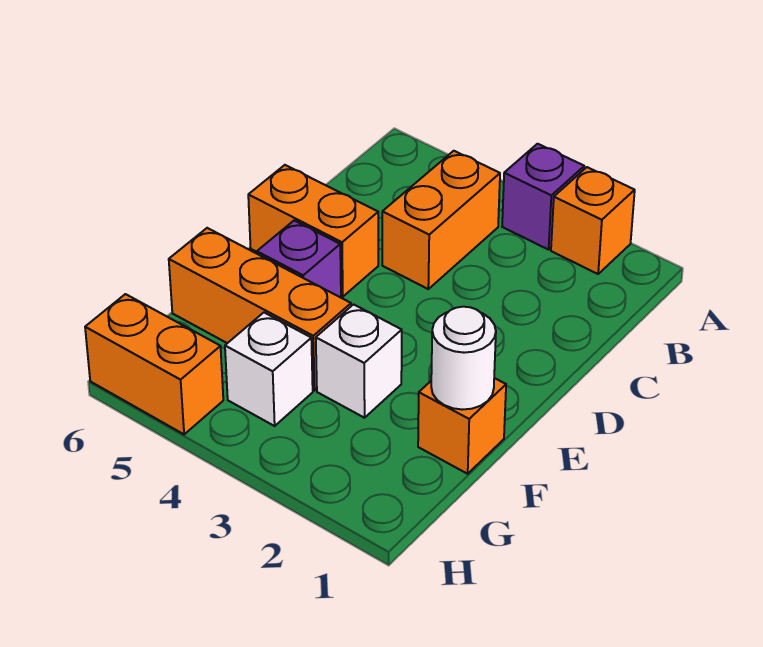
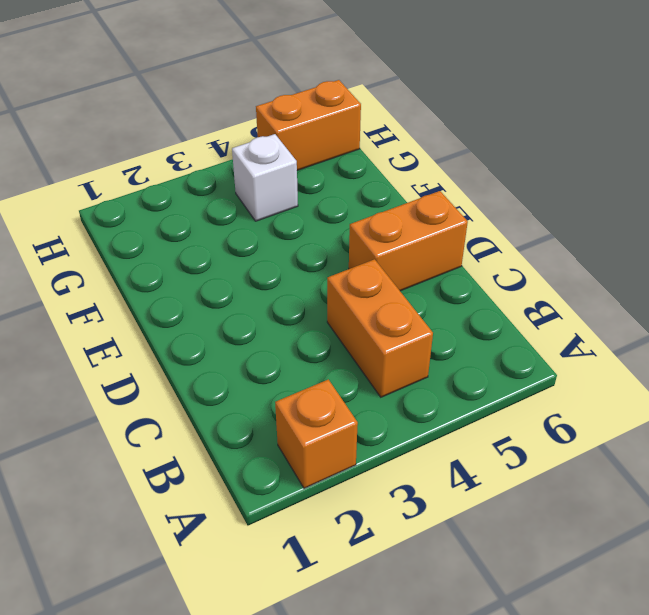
none -> purple brick A3 level 1
none -> purple brick E5 level 1

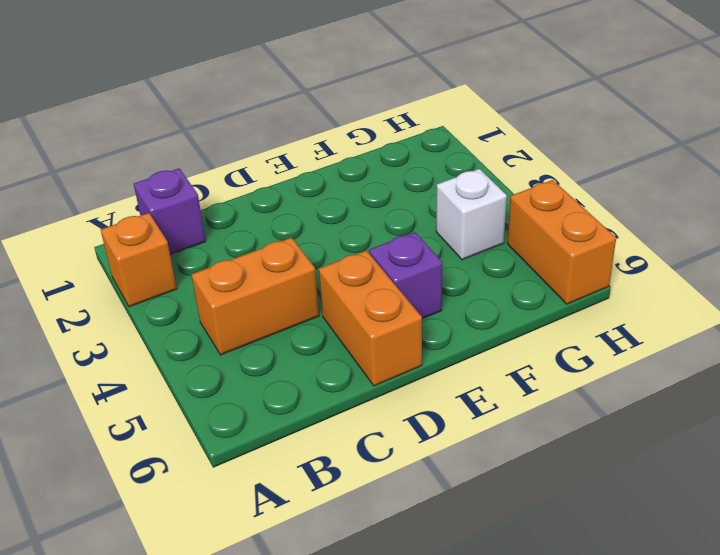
purple brick B1 level 1 -> purple brick A3 level 1
none -> orange brick F1 level 1
none -> white brick F3 level 1

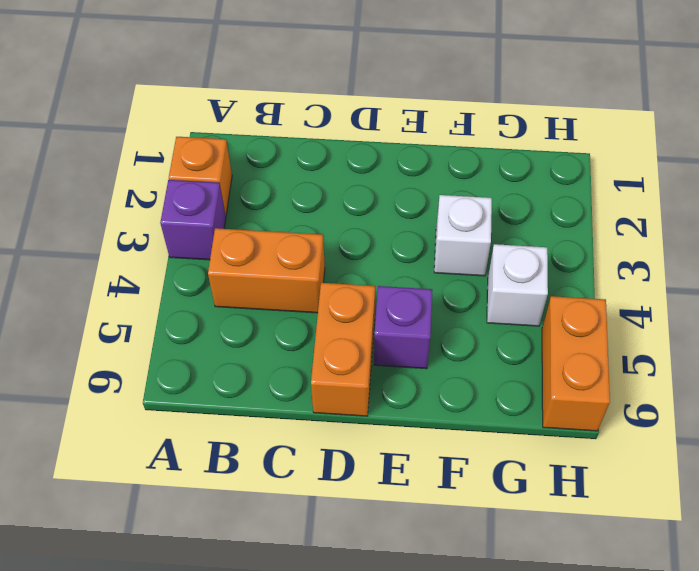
none -> orange brick F1 level 1
none -> orange brick F4:F6 level 1

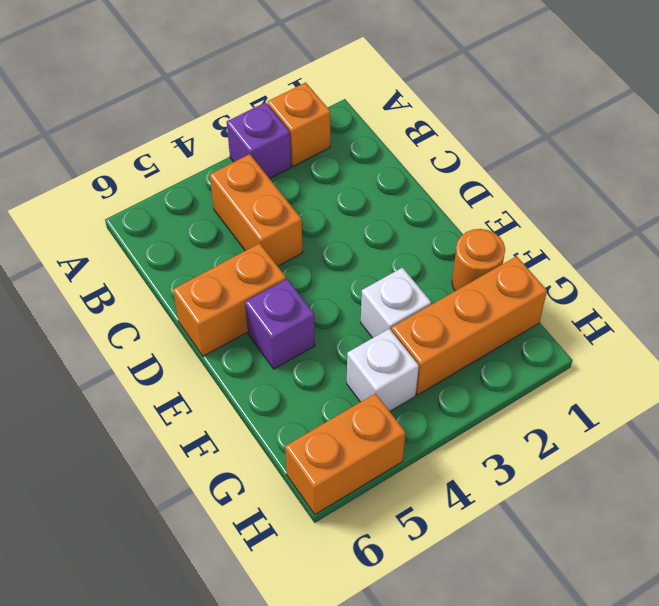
orange round brick F1 level 1 -> orange brick F1 level 1
orange brick G1:G3 level 1 -> orange brick F4:F6 level 1
none -> white round brick F1 level 2

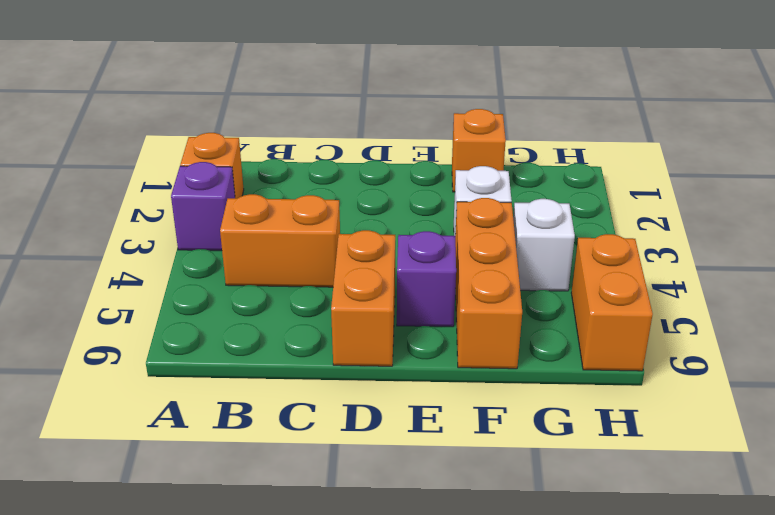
none -> white round brick F1 level 2

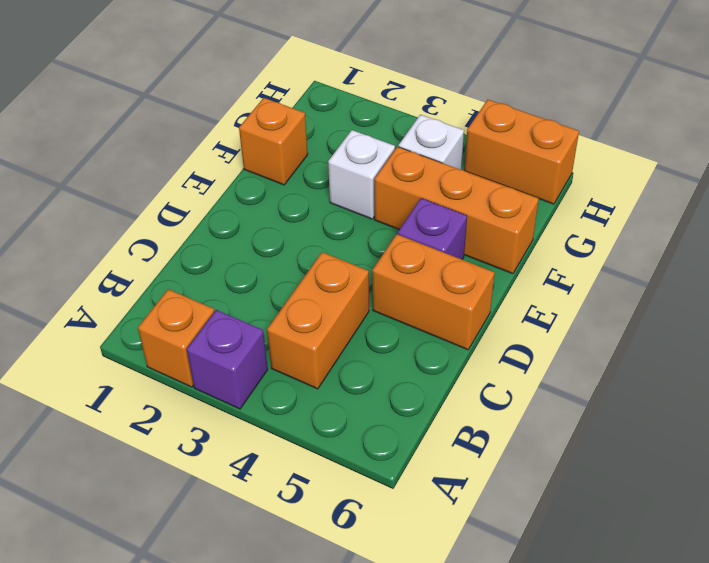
none -> white round brick F1 level 2

